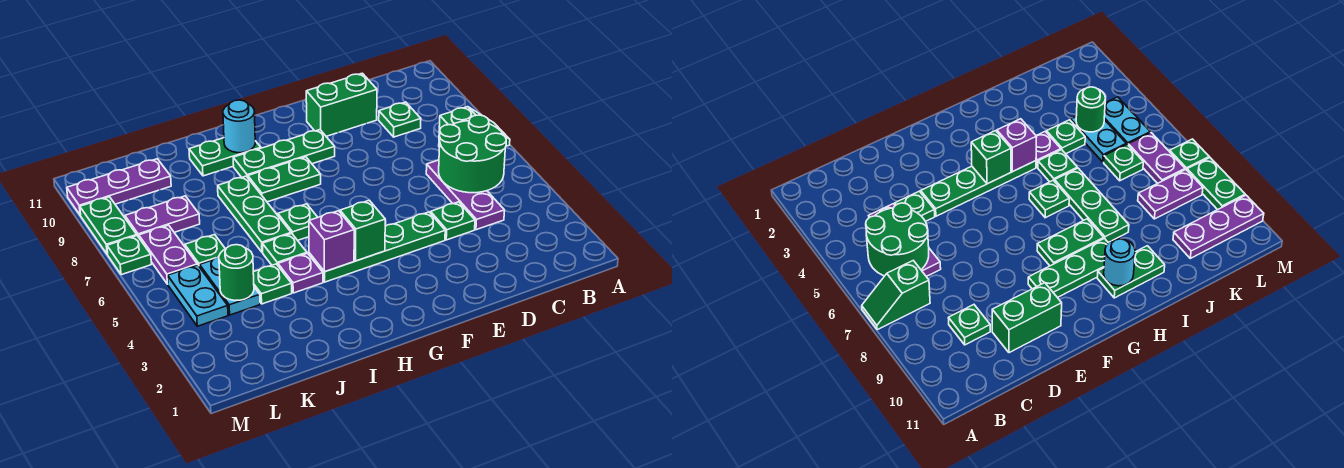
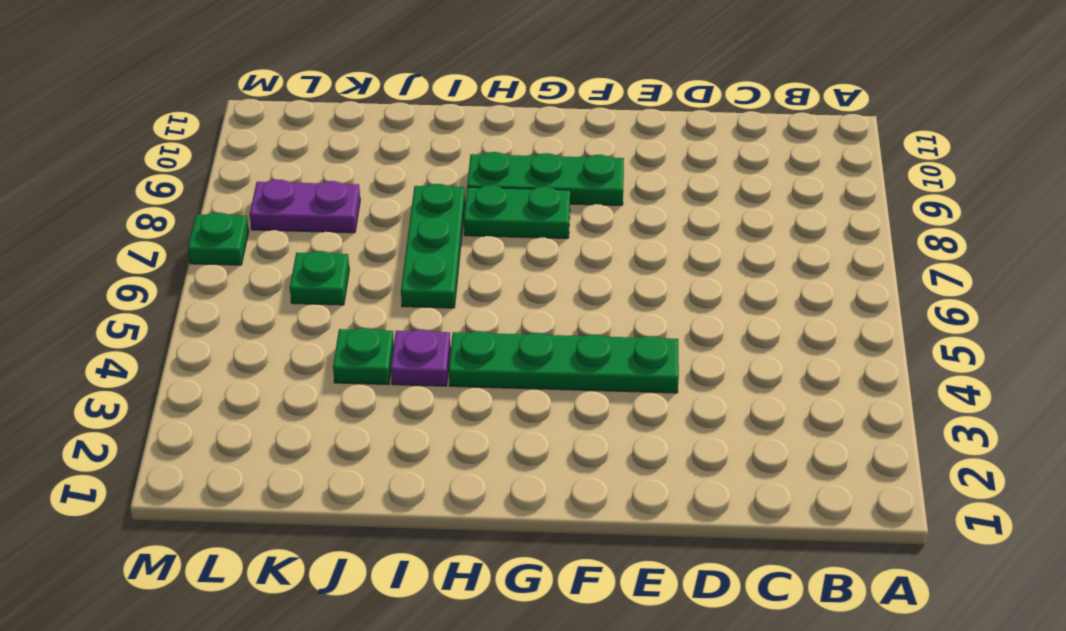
none -> green slope A7:B7 level 1 top B
none -> purple plate C4:C6 level 1
none -> green plate C9 level 1

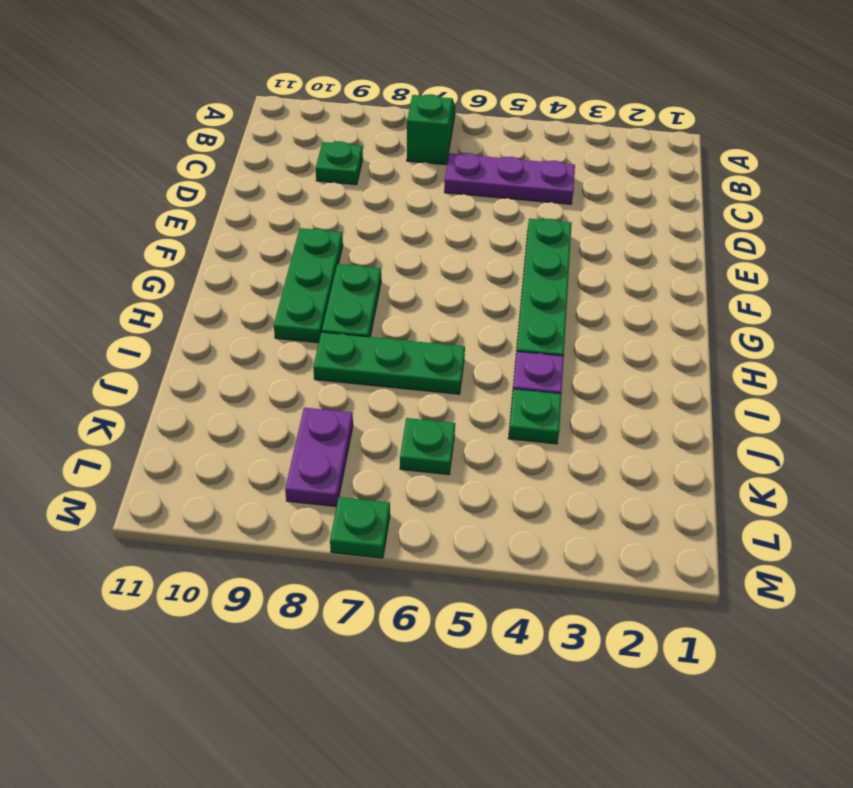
none -> green plate D4 level 1
none -> green brick D10:E10 level 1
none -> green plate H6 level 1

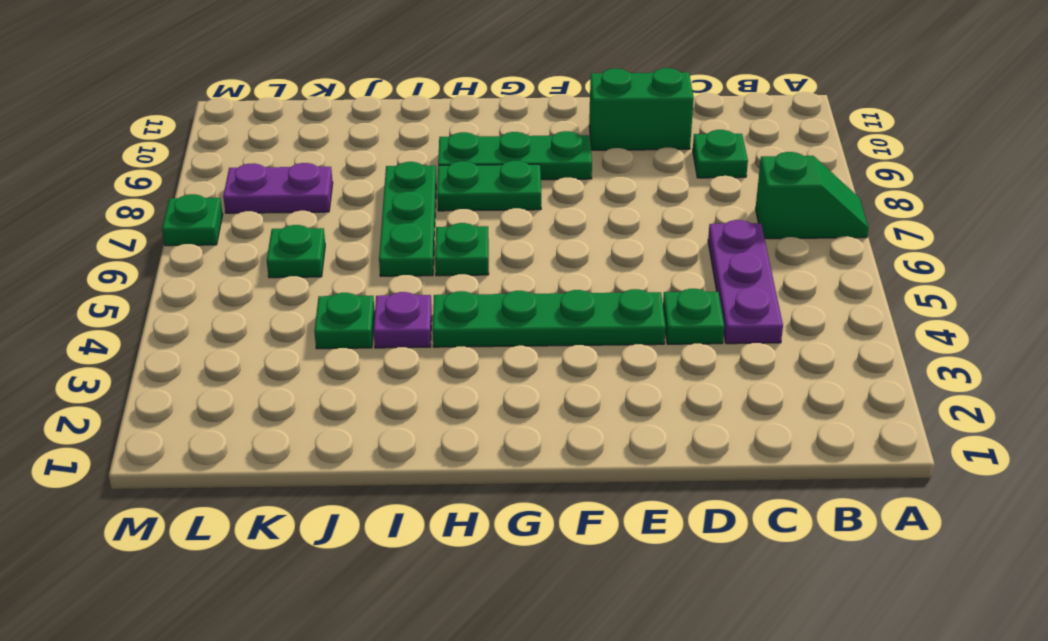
none -> green plate H10:I10 level 1
none -> green plate I5 level 1
none -> cyan plate K4:K5 level 1

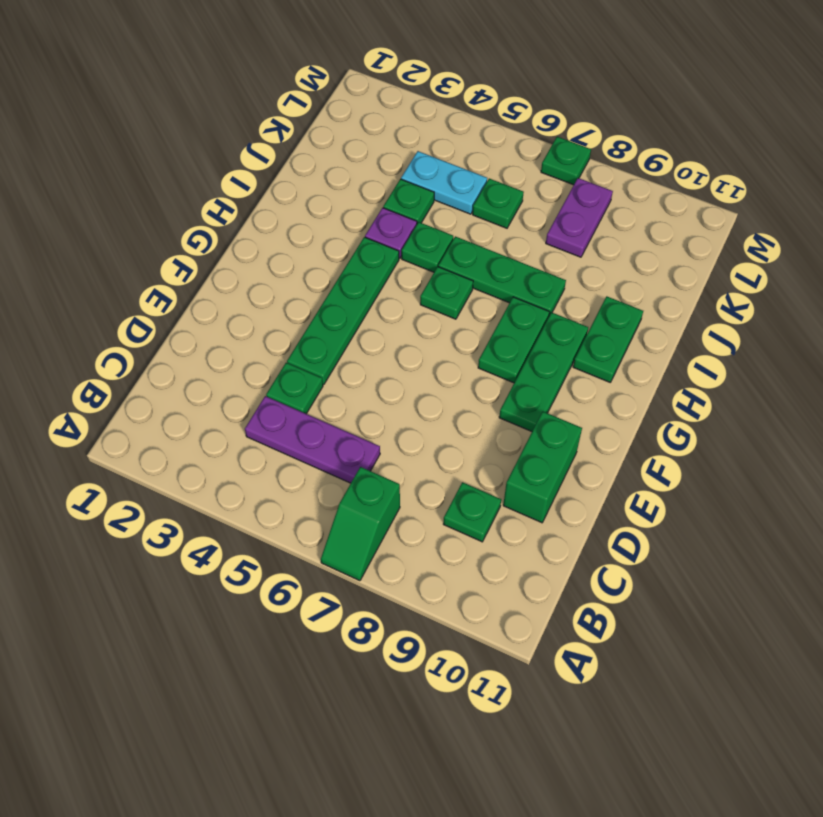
none -> purple plate K10:M10 level 1
none -> cyan plate L4:L5 level 1
none -> purple plate L6:L7 level 1

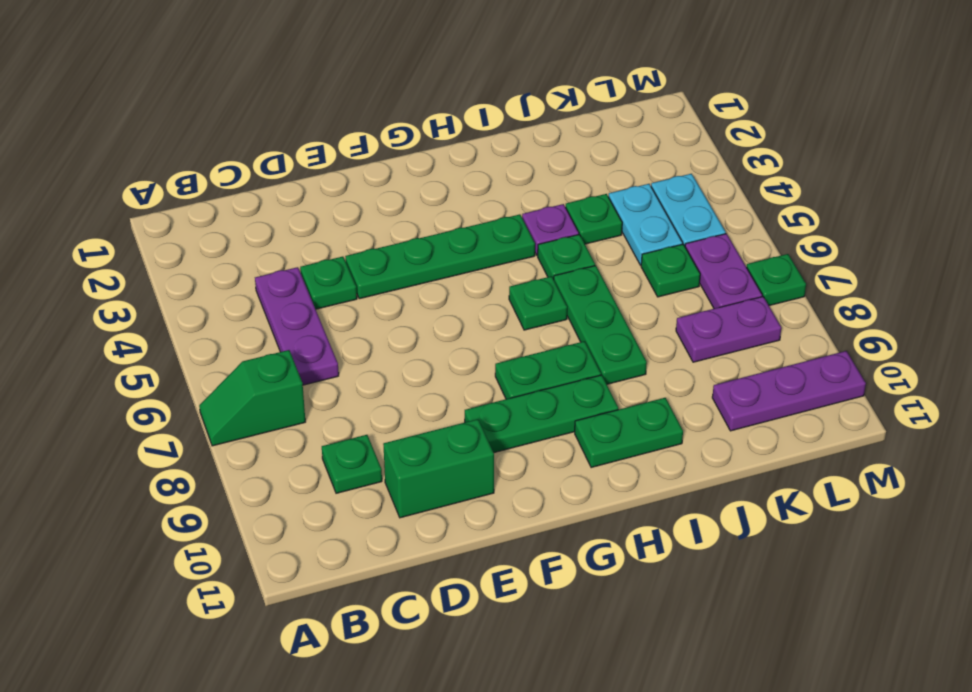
none -> green plate M8:M9 level 1
none -> green round brick B5:C6 level 2
none -> green brick G4 level 2

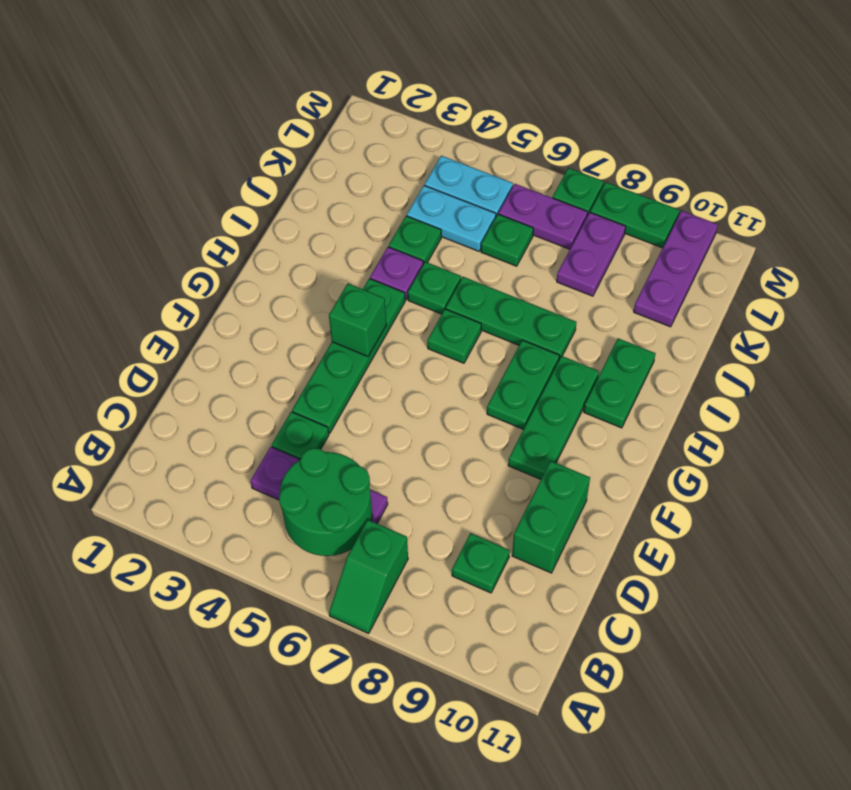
none -> purple brick H4 level 2
none -> cyan round brick H10 level 2
none -> green round brick K4 level 2

